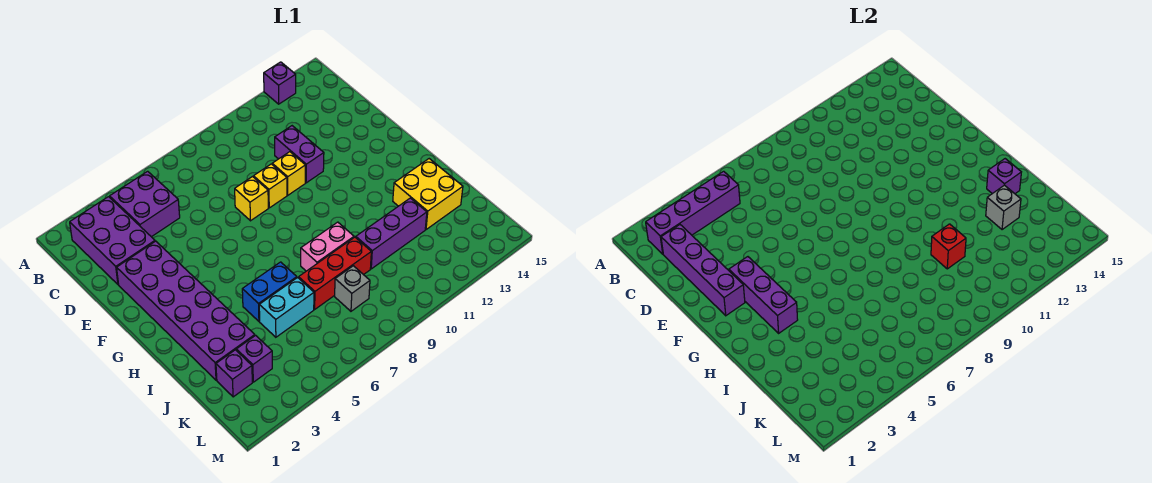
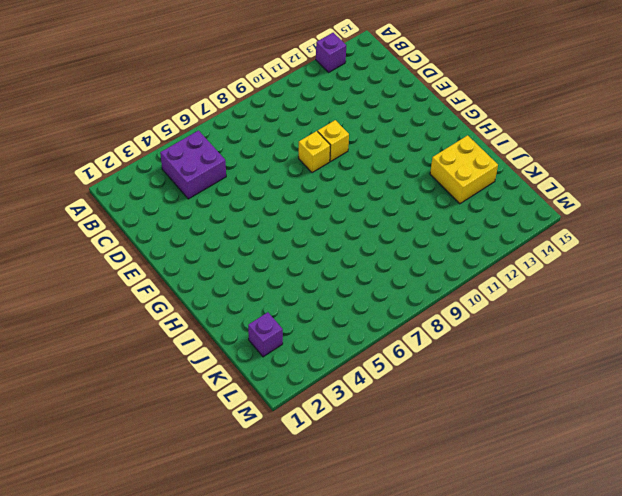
none -> purple brick B2:D3 level 1
none -> purple brick D11:E11 level 1
none -> purple brick E2:J3 level 1

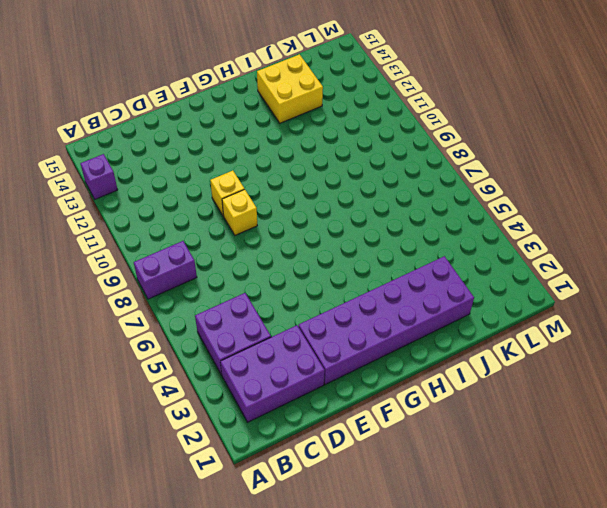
purple brick A8:B8 level 1 -> purple brick D11:E11 level 1
none -> yellow brick E8 level 1
none -> blue brick I5:I6 level 1
none -> pink brick I8:I9 level 1

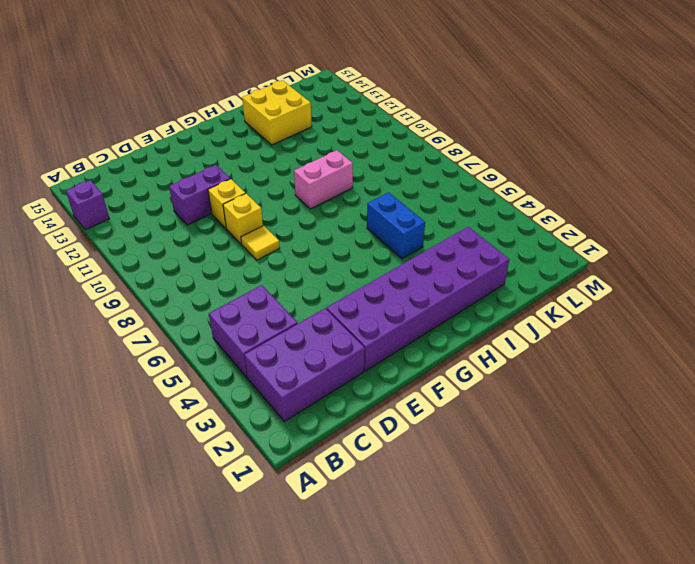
yellow tile E8 level 1 -> yellow brick E8 level 1
pink brick H9:I9 level 1 -> pink brick I8:I9 level 1
none -> cyan brick J5:J6 level 1
none -> red brick J7:J9 level 1
none -> purple brick J10:J12 level 1

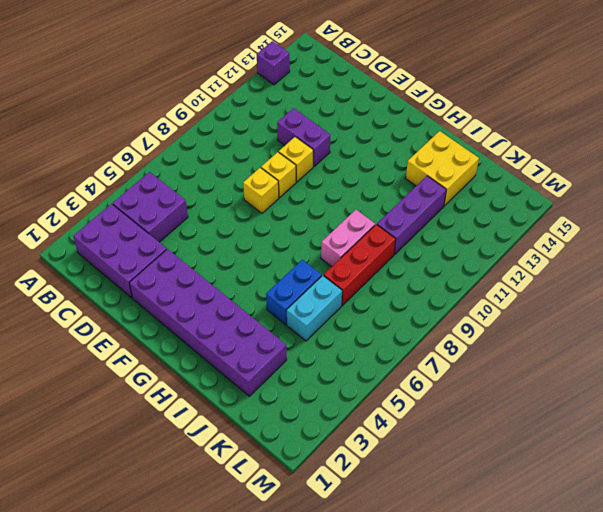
none -> purple brick K2 level 1
none -> purple brick K3 level 1
none -> grey brick K8 level 1

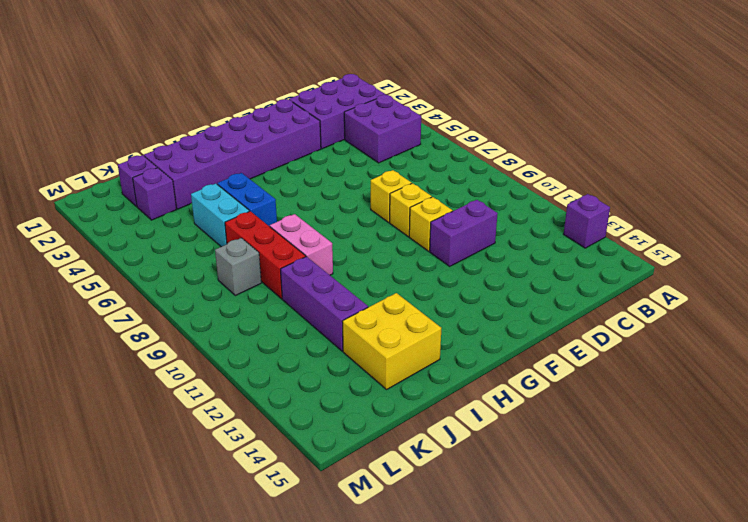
none -> purple brick B2:B5 level 2
none -> purple brick C2:F2 level 2
none -> purple brick F3:H3 level 2

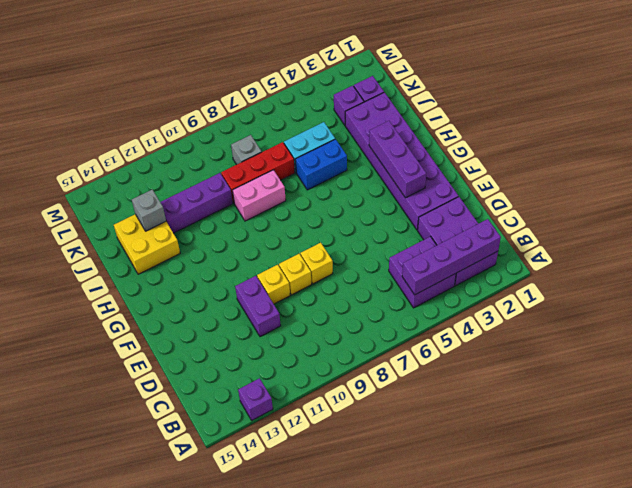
none -> purple brick C2:F2 level 2
none -> purple brick I14 level 2
none -> red brick J10 level 2

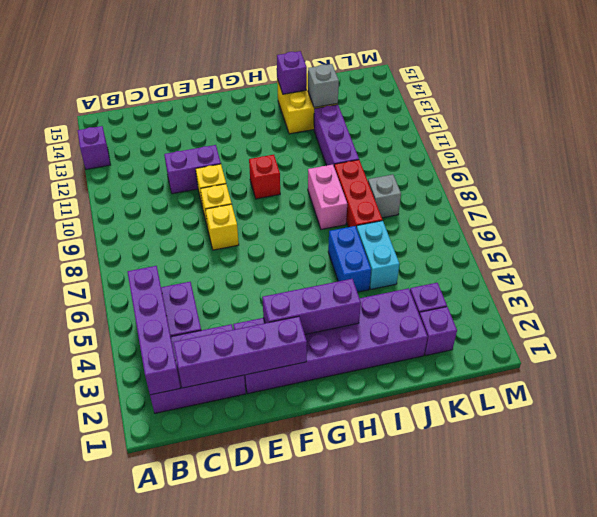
red brick G10 level 1 -> red brick J10 level 2

